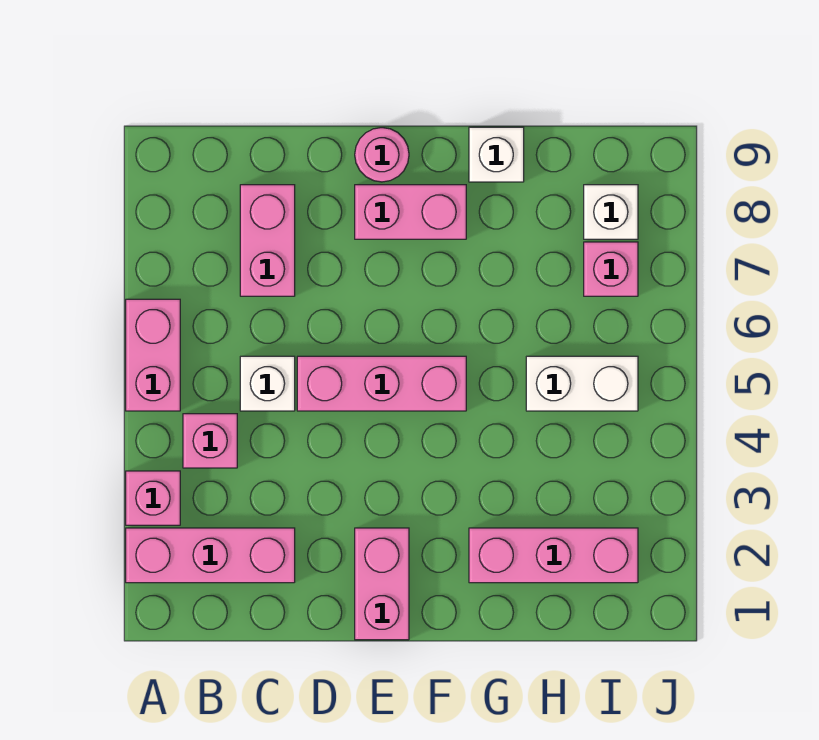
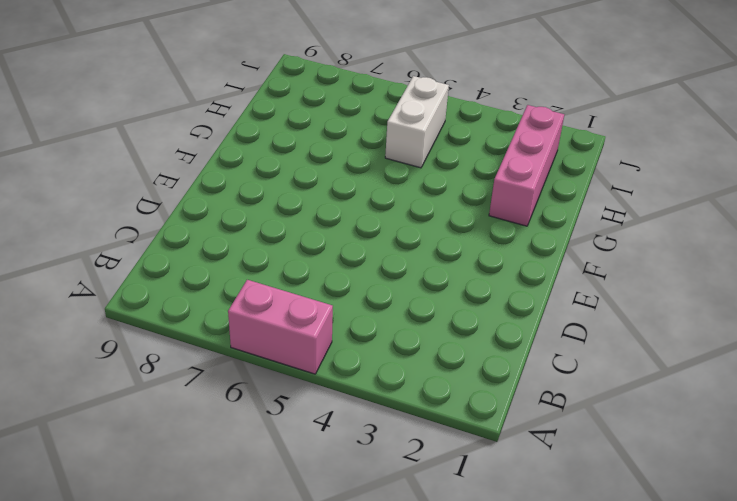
none -> pink brick A2:C2 level 1
none -> pink brick A3 level 1
none -> pink brick B4 level 1

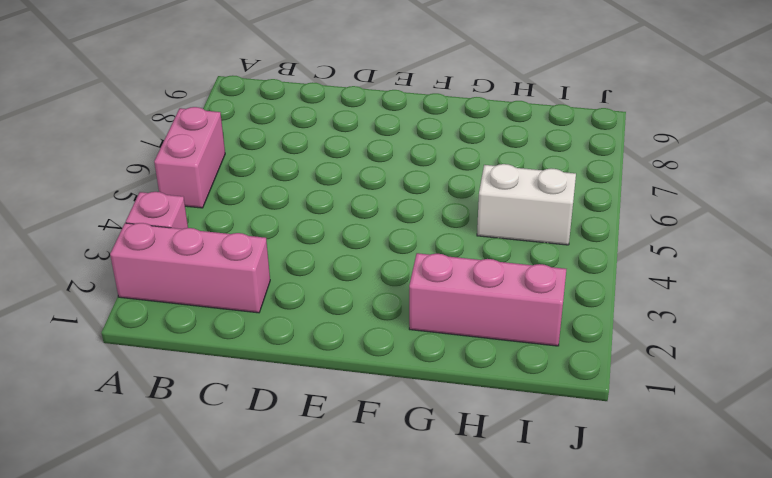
none -> pink brick B4 level 1
none -> white brick C5 level 1
none -> pink brick C7:C8 level 1

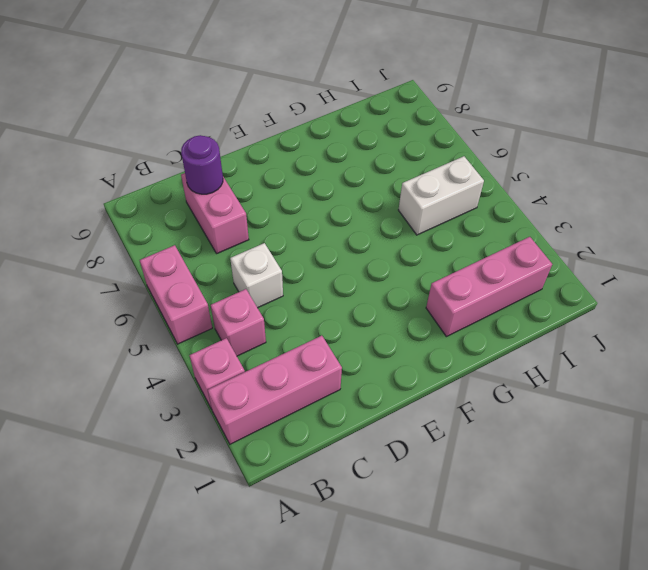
purple round brick C8 level 2 -> none
none -> pink brick D5:F5 level 1
none -> pink brick E1:E2 level 1
none -> pink brick E8:F8 level 1

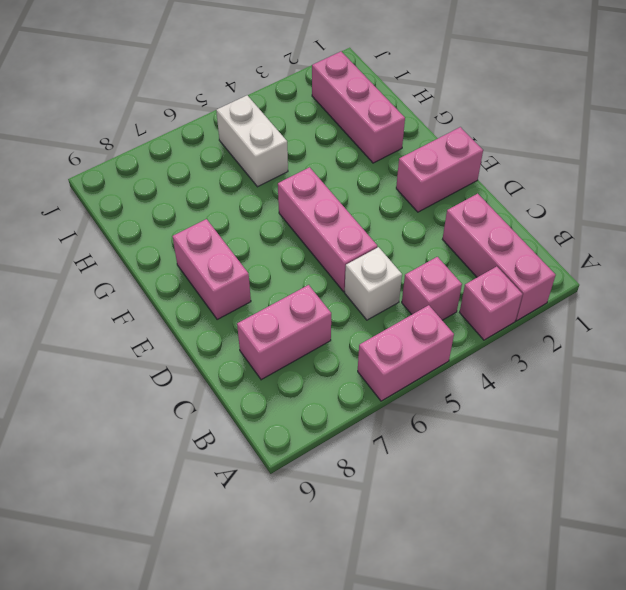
none -> pink round brick E9 level 1
none -> white brick G9 level 1
none -> pink brick I7 level 1

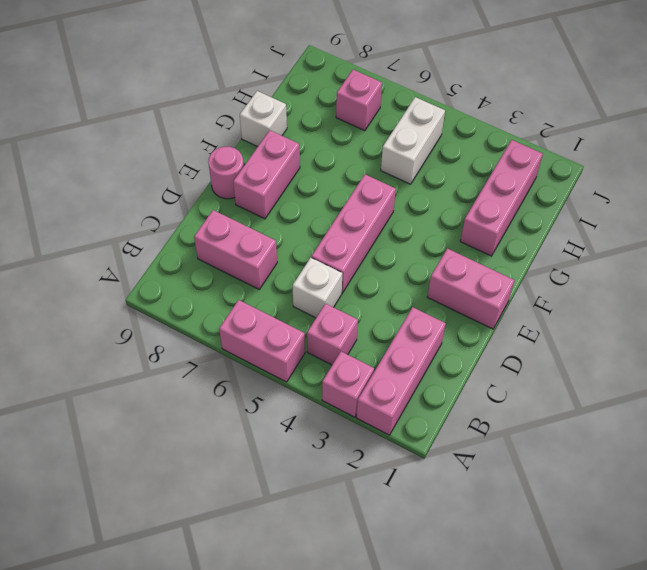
none -> white brick I8 level 1

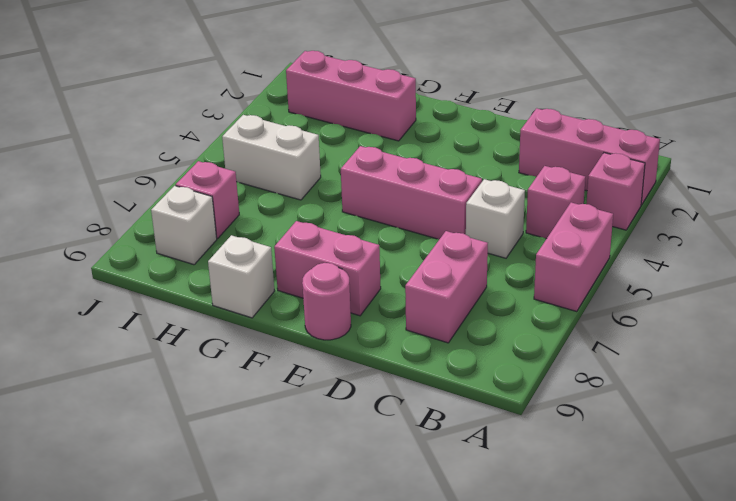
none -> pink brick E1:E2 level 1

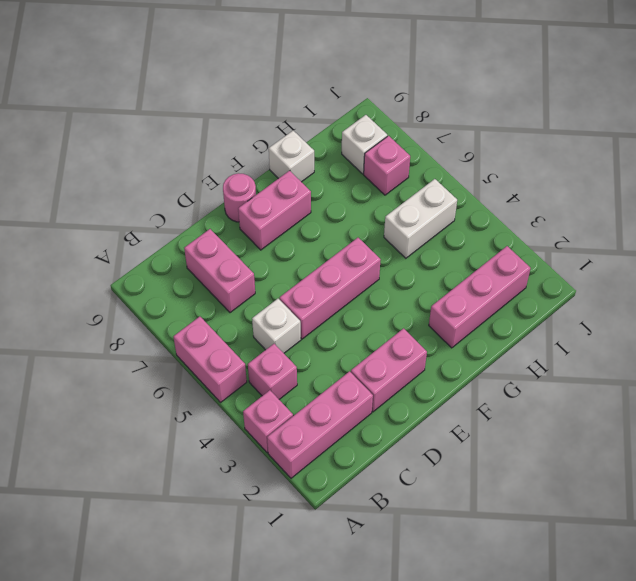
pink brick D2:E2 level 1 -> pink brick E1:E2 level 1

